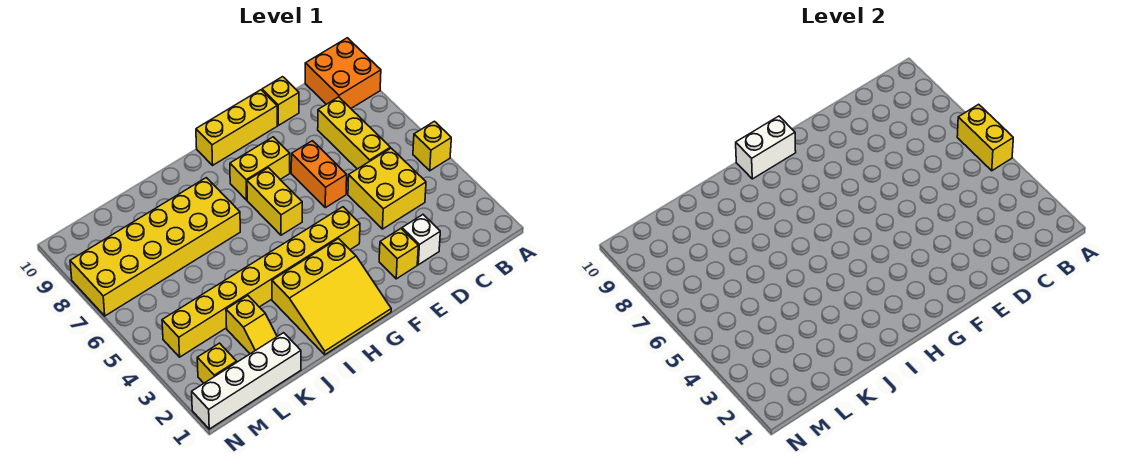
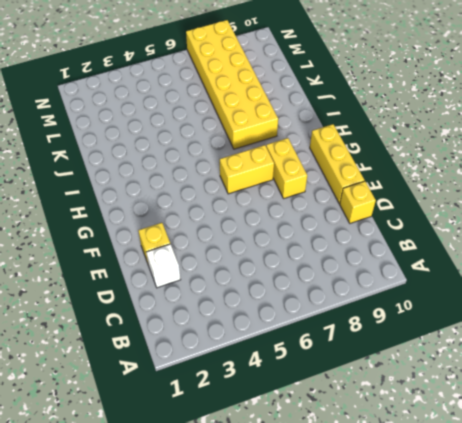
none -> yellow brick A5 level 1
none -> orange brick A9:B10 level 1
none -> yellow brick C4:D5 level 1

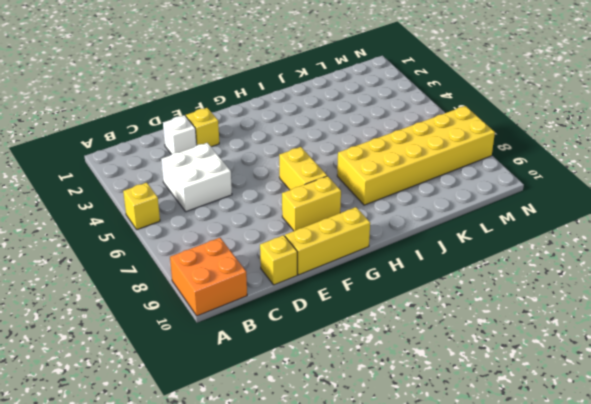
white brick C4:D5 level 1 -> yellow brick C4:D5 level 1
none -> yellow brick C6:C8 level 1
none -> orange brick E6:E7 level 1
none -> yellow brick F4:M4 level 1

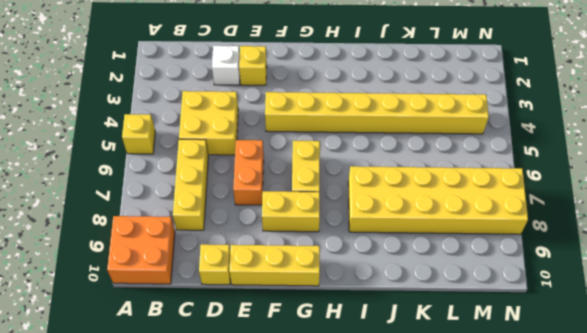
none -> yellow slope G1:I3 level 1 top 3
none -> white brick K1:N1 level 1
none -> yellow slope K2:K3 level 1 top 3

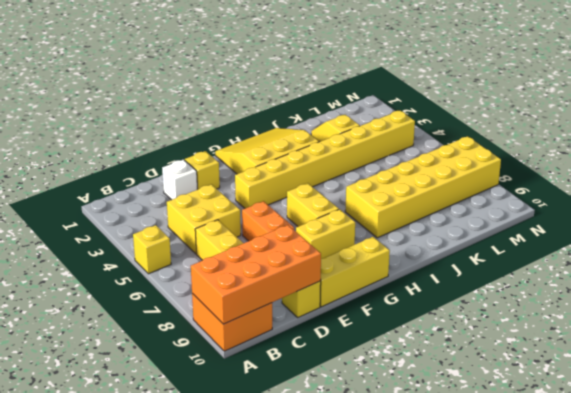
orange brick A9:D10 level 2 -> none
none -> white brick K1:N1 level 1
none -> yellow brick M2 level 1
none -> yellow brick A5:A6 level 2

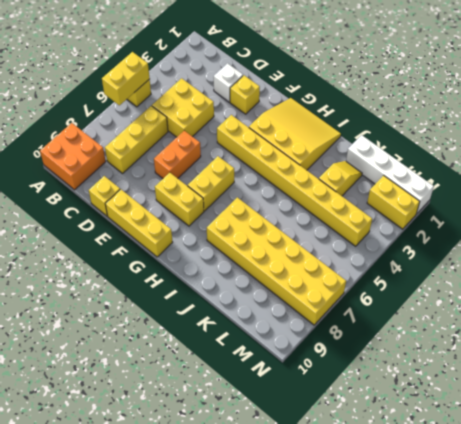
yellow brick M2:N2 level 1 -> yellow brick M2 level 1
none -> white brick G10:H10 level 2

